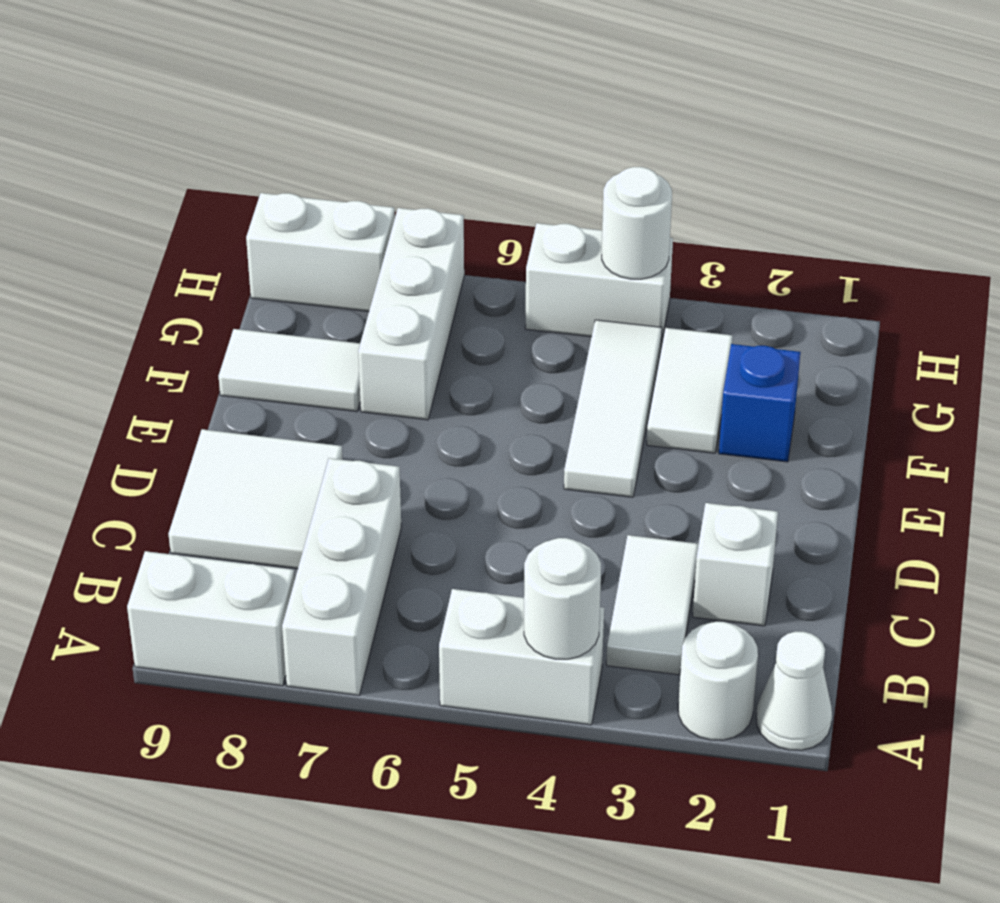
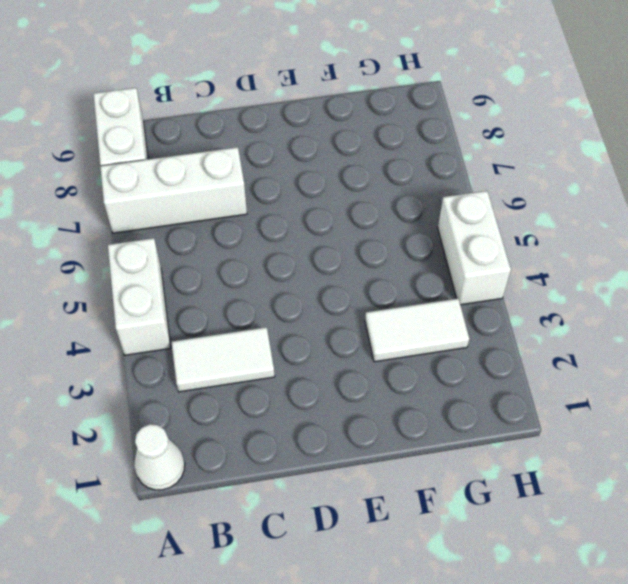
none -> white round brick A2 level 1
none -> white brick C2 level 1
none -> white tile C8:D9 level 1

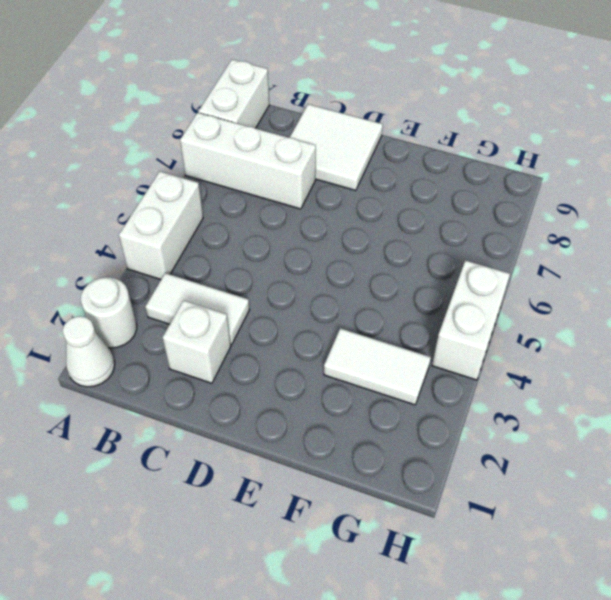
none -> white tile E4:G4 level 1
none -> blue brick F2 level 1
none -> white brick F7:H7 level 1

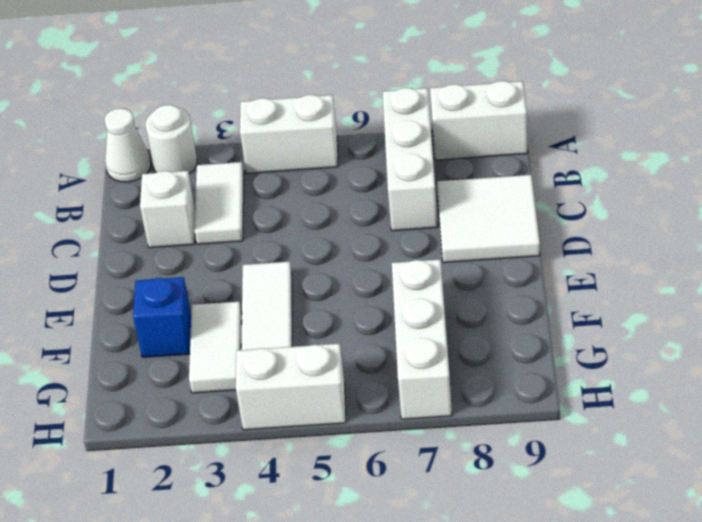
none -> white tile F8:F9 level 1
none -> white brick H8:H9 level 1
none -> white round brick A4 level 2

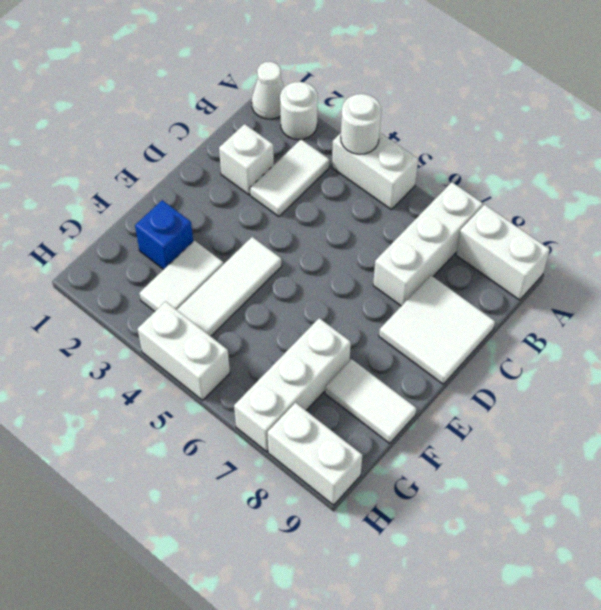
none -> white round brick H4 level 2

